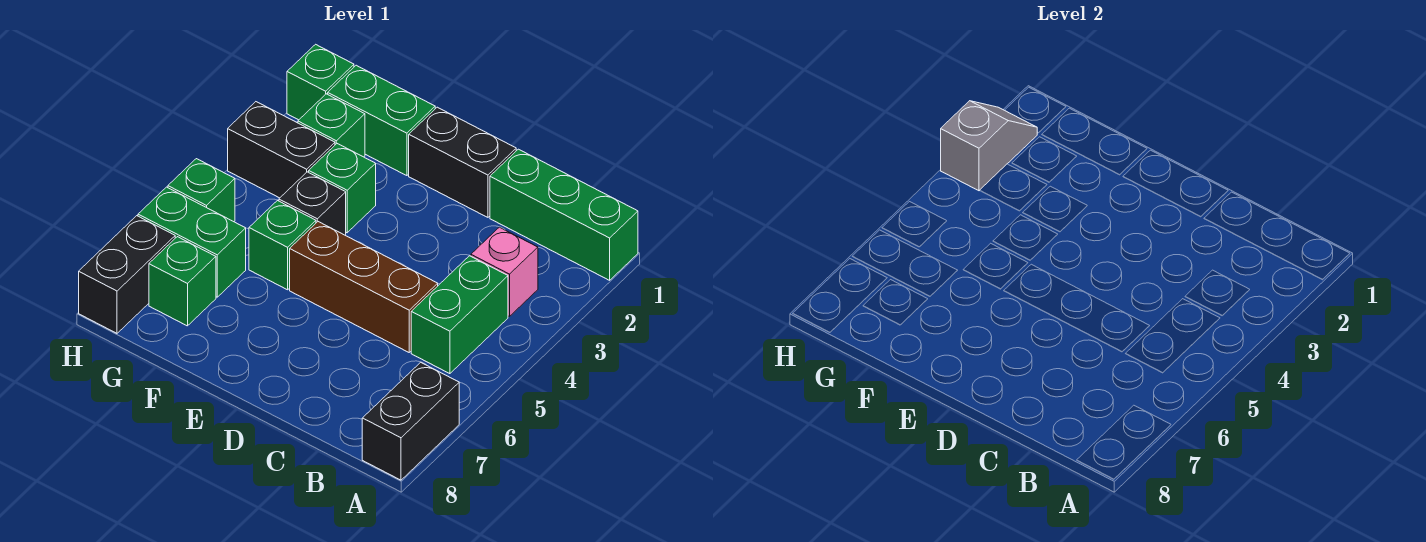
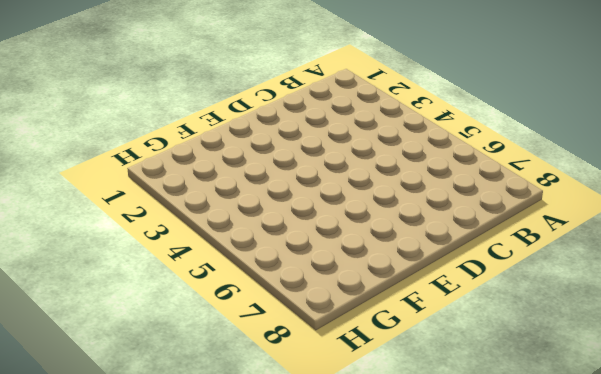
none -> green brick A1:C1 level 1
none -> black brick A7:A8 level 1
none -> pink brick B3 level 1

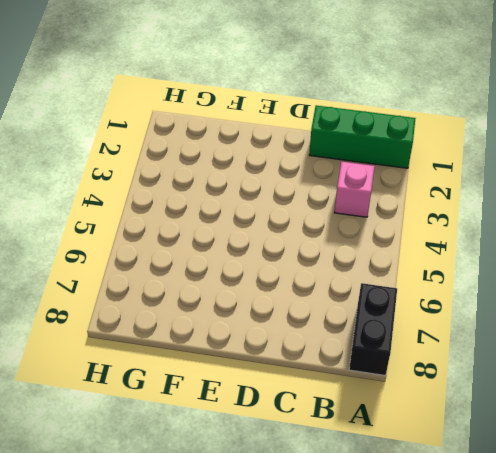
none -> green brick B4:B5 level 1
none -> brown brick C5:E5 level 1
none -> black brick D1:E1 level 1

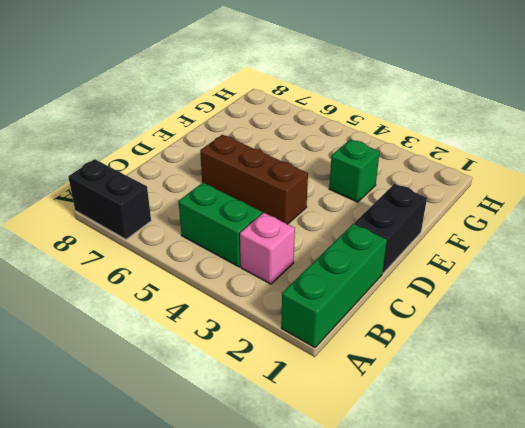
brown brick D4:D6 level 1 -> brown brick C5:E5 level 1
none -> green brick F1:G1 level 1
none -> black brick F4 level 1
none -> green brick F5 level 1

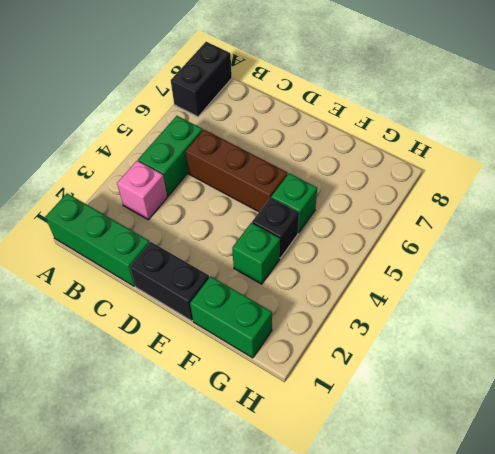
none -> green brick G2 level 1
none -> black brick G3:H3 level 1
none -> green brick G6:H6 level 1

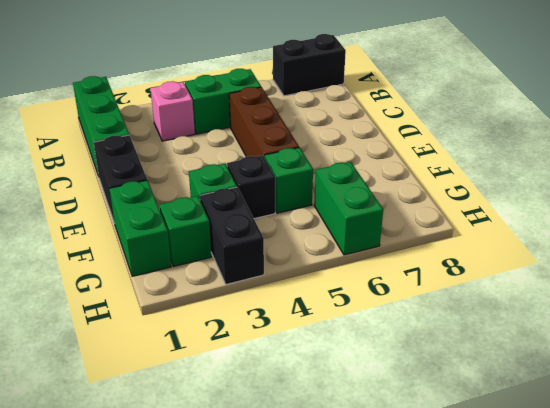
none -> green brick G7 level 1
none -> green brick H1 level 1
none -> green brick H5 level 1

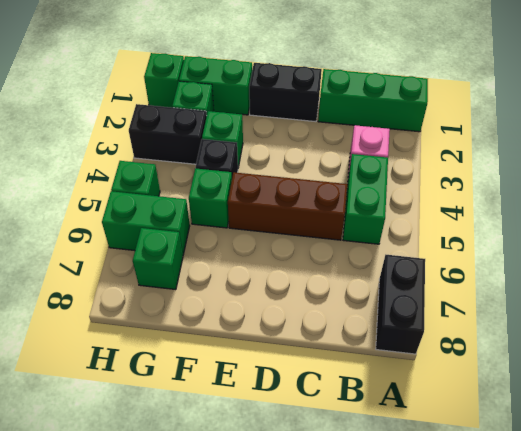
none -> black brick H7:H8 level 1
none -> grey slope H2:H3 level 2 top 3

